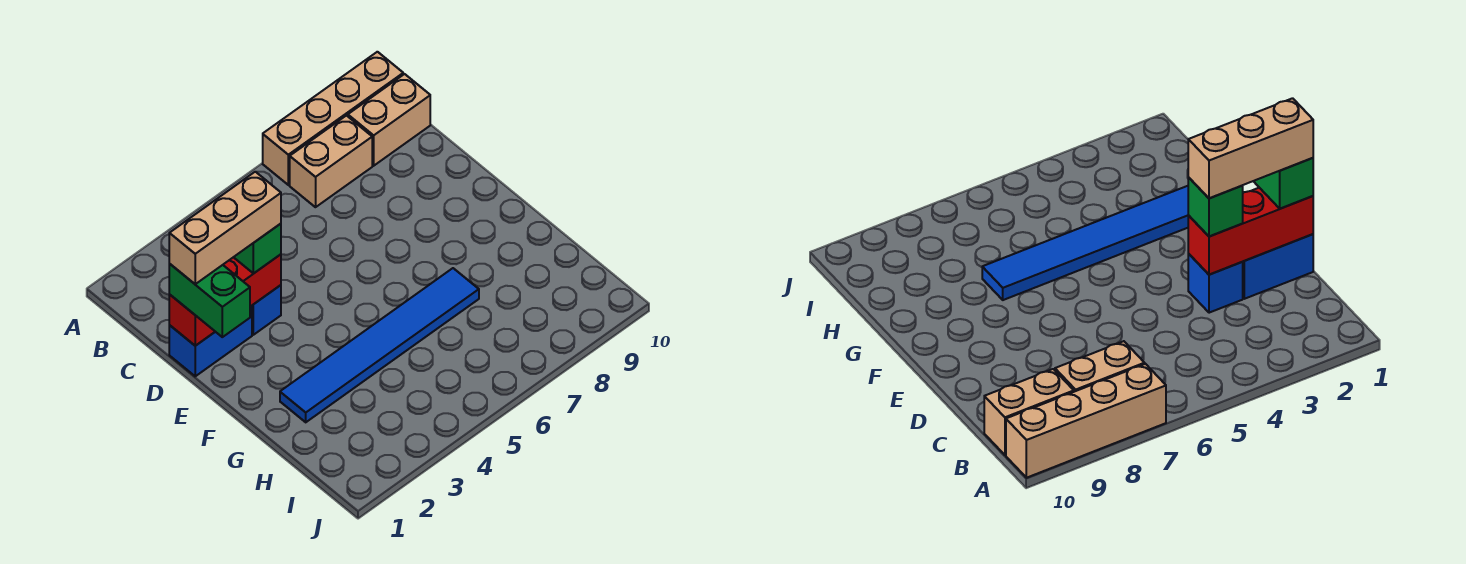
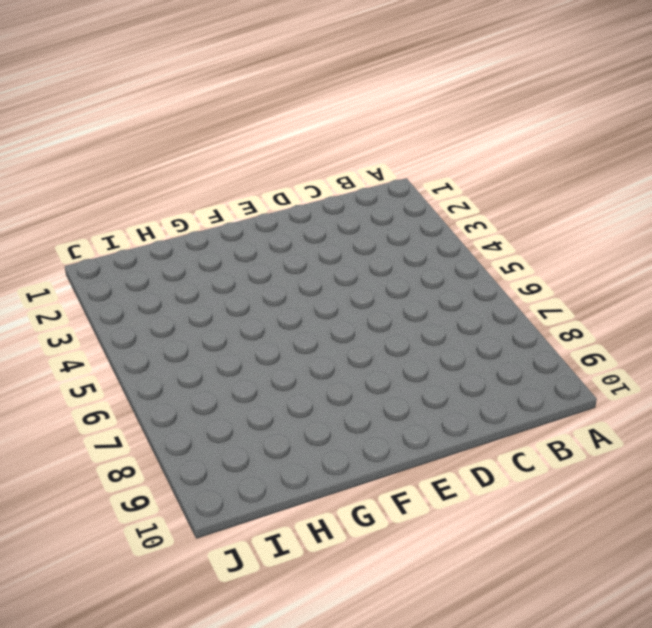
none -> tan brick A7:A10 level 1
none -> tan brick B7:B8 level 1

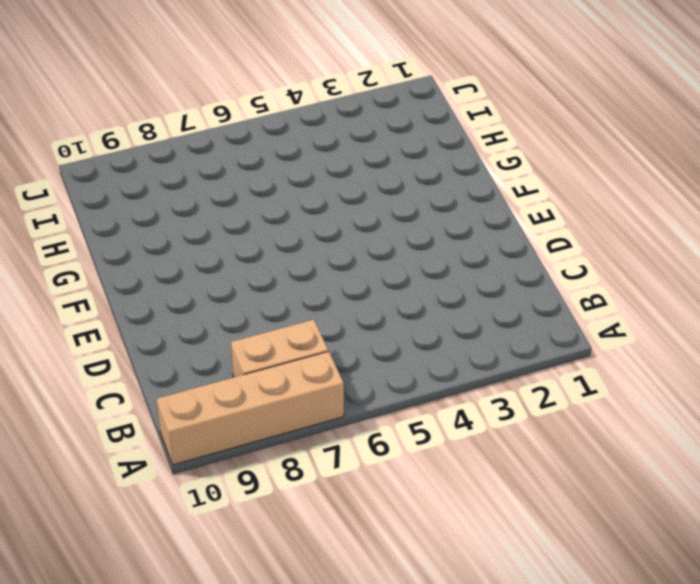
none -> tan brick B9:B10 level 1
none -> blue brick D1:D2 level 1

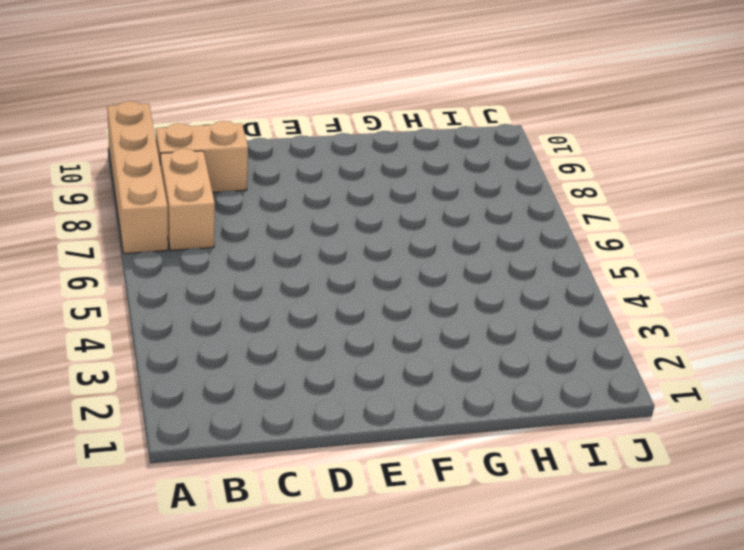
tan brick B9:C9 level 1 -> tan brick B9:B10 level 1
none -> blue brick D1:D2 level 1
none -> blue brick D3 level 1

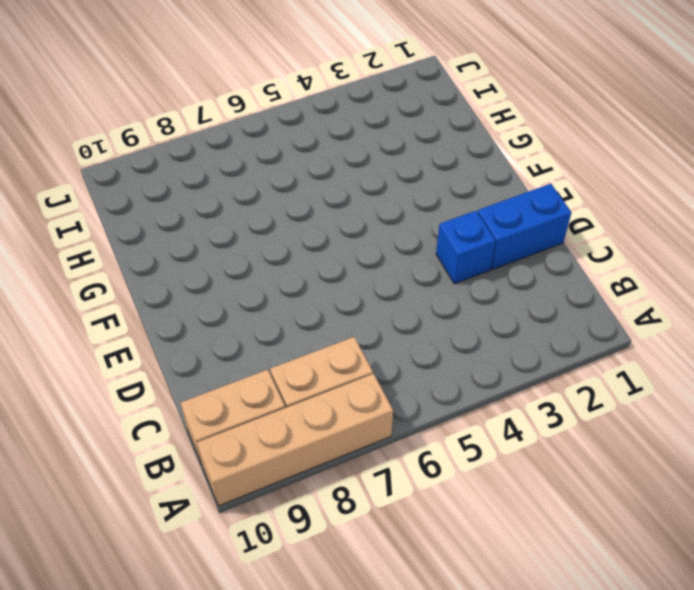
none -> blue tile G2:G7 level 1
none -> red brick D1:D3 level 2

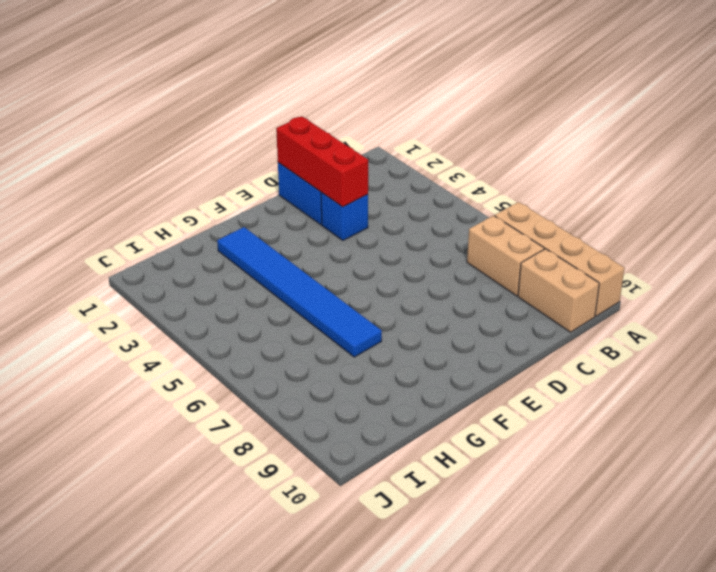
none -> green brick D1:E1 level 3
none -> green brick D3 level 3

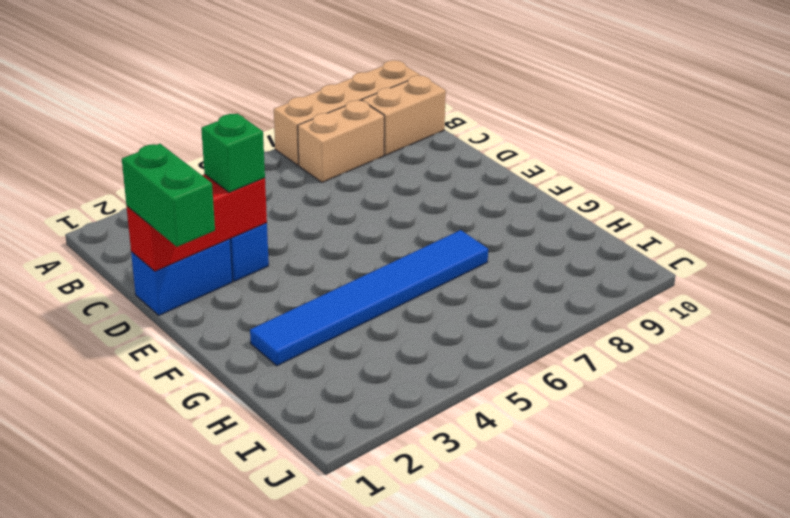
none -> tan brick D1:D3 level 4

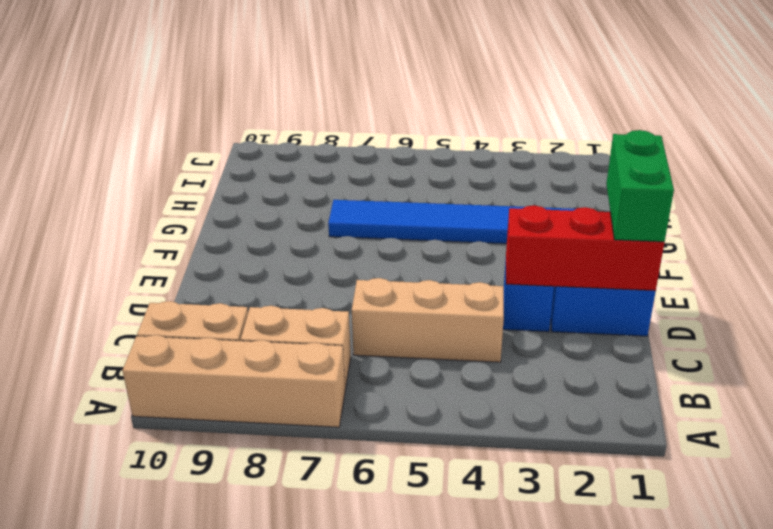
tan brick C4:C6 level 1 -> tan brick D1:D3 level 4
none -> green brick D3 level 3

